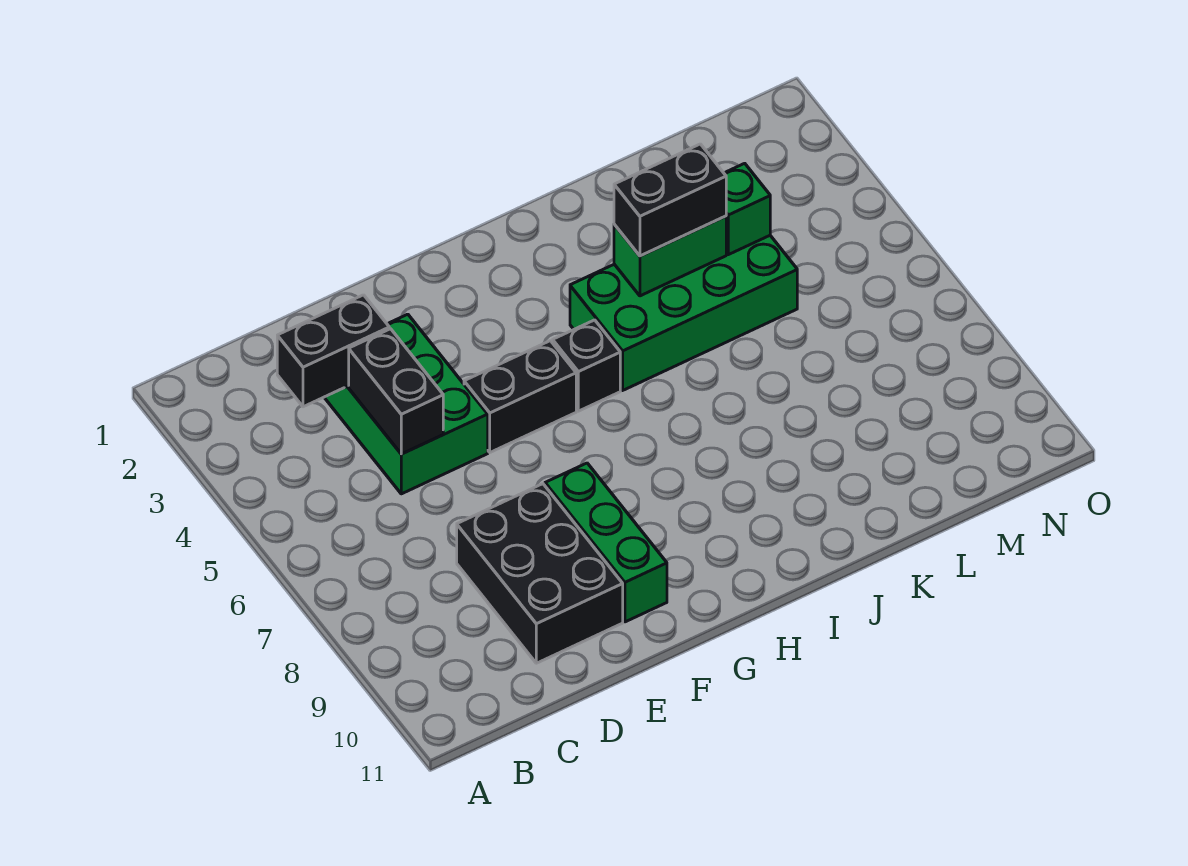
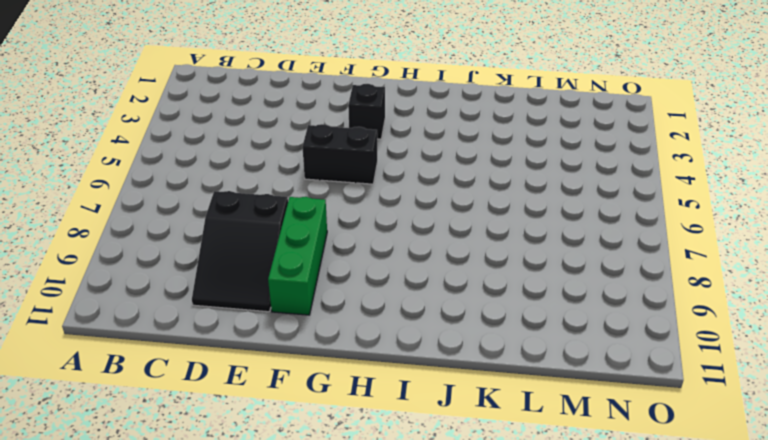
black slope D8:E10 level 1 top 8 -> black brick D8:E10 level 1
black brick G3 level 1 -> black brick H5 level 1
none -> green brick D3:E5 level 1
none -> green brick I4:L5 level 1

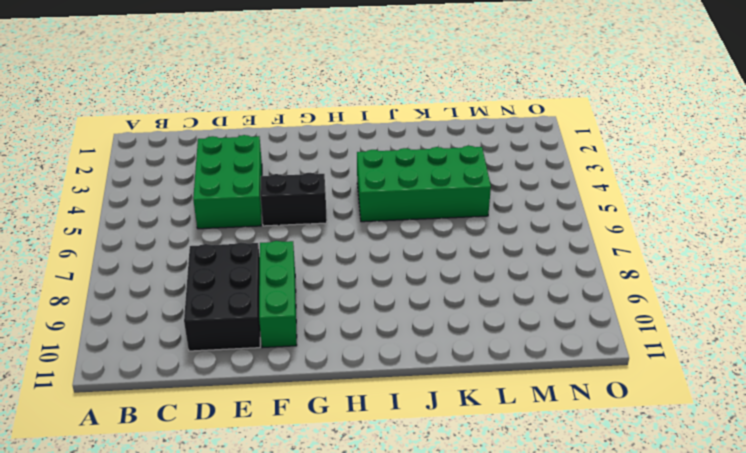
none -> black brick H5 level 1
none -> black brick C3:D3 level 2

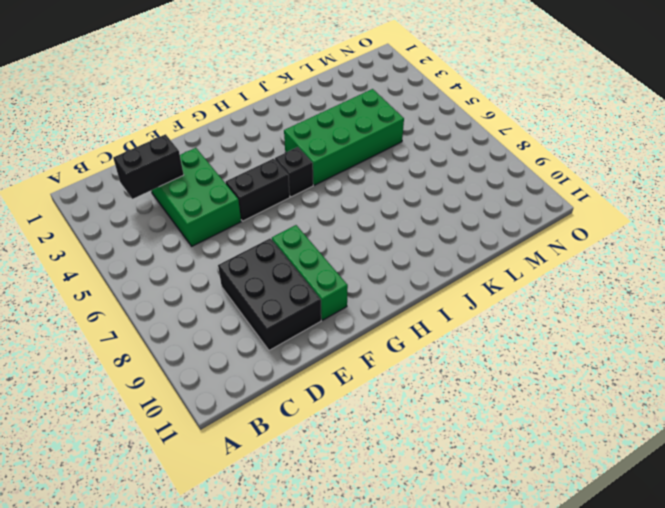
none -> black brick D4:D5 level 2
none -> green brick J4:K4 level 2

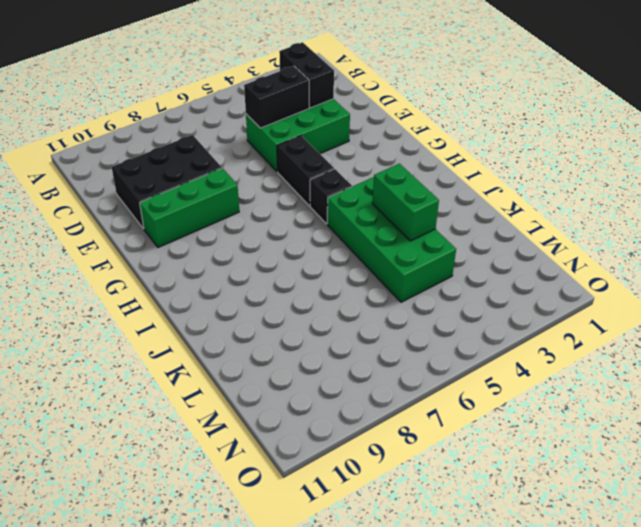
none -> green brick L4 level 2
none -> black brick J4:K4 level 3

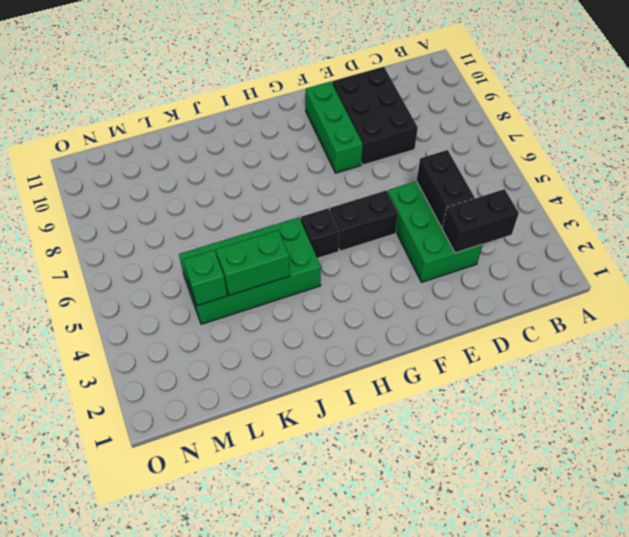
none -> black brick J4:K4 level 3

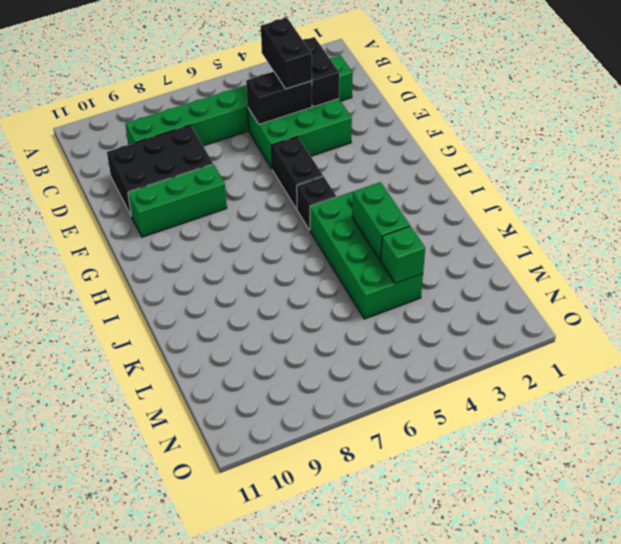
green brick C2:C9 level 1 -> none
black brick C4:D4 level 3 -> black brick J4:K4 level 3

